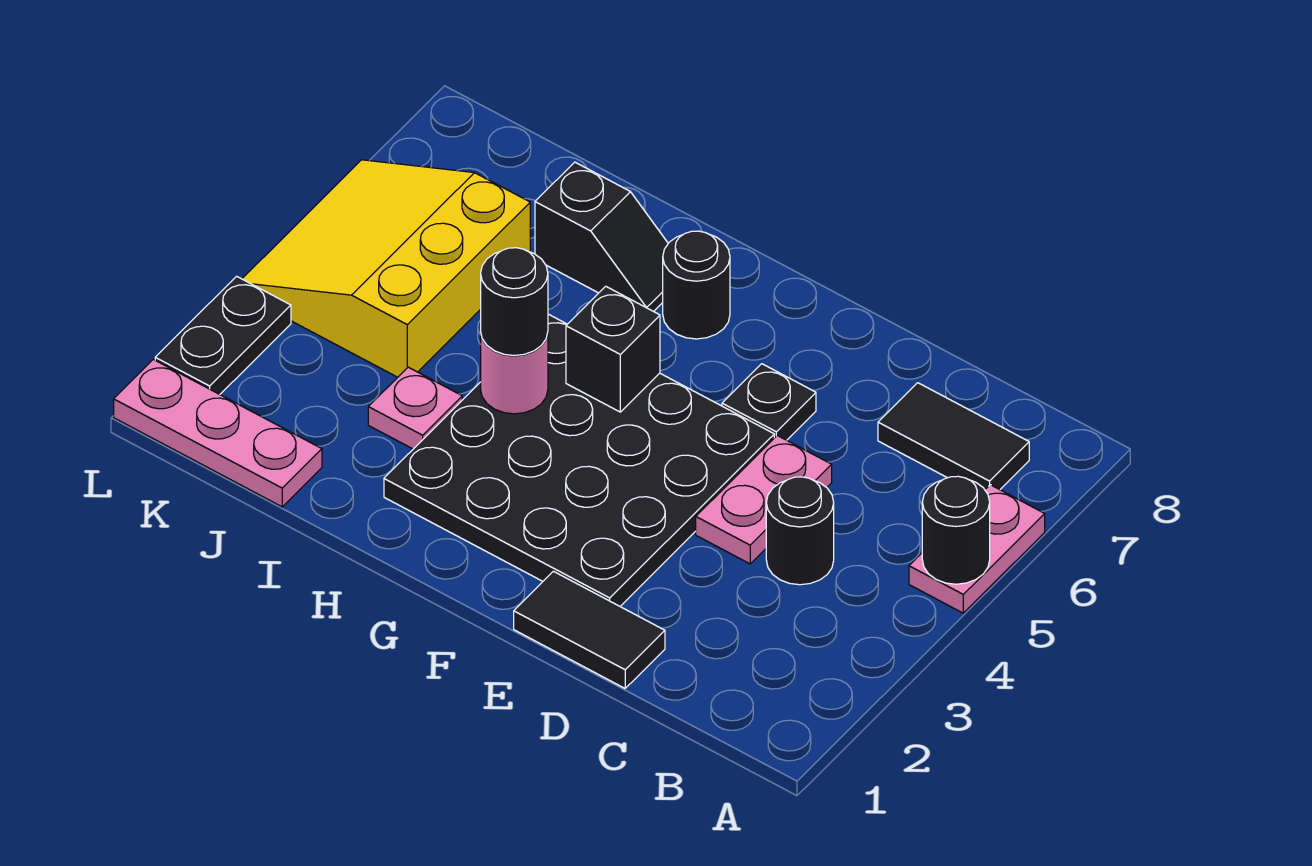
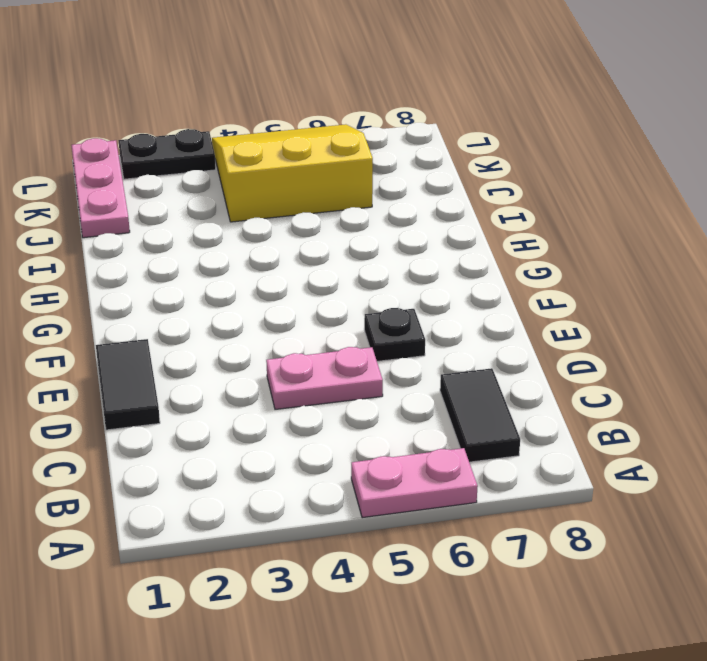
none -> black round brick C4 level 1
none -> black plate E2:H5 level 1
none -> black round brick G7 level 1

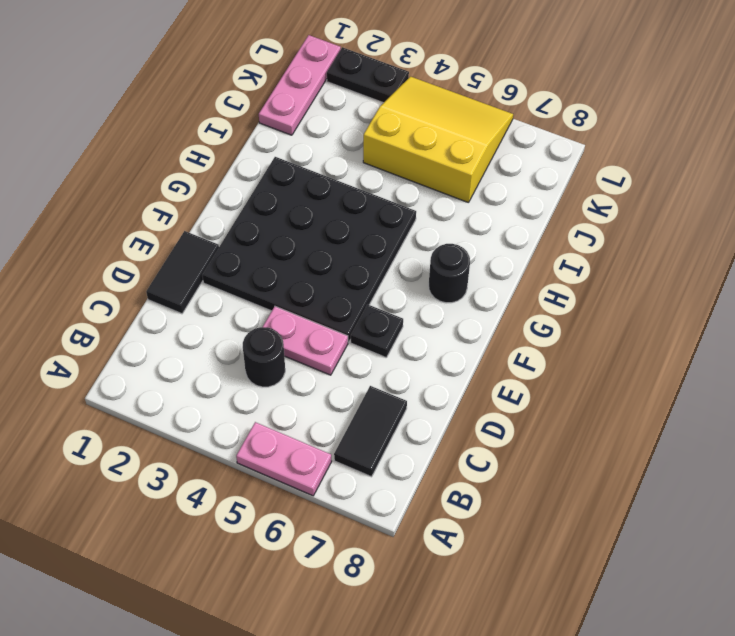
none -> black slope H7:I7 level 1 top I
none -> pink plate I3 level 1
none -> black round brick A5 level 2

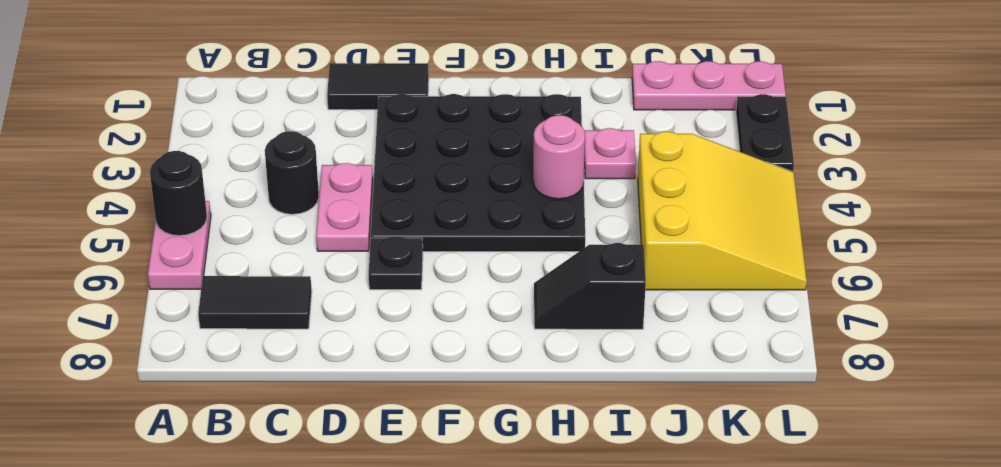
none -> black round brick G7 level 1
none -> black brick G5 level 2
none -> black round brick H4 level 3

